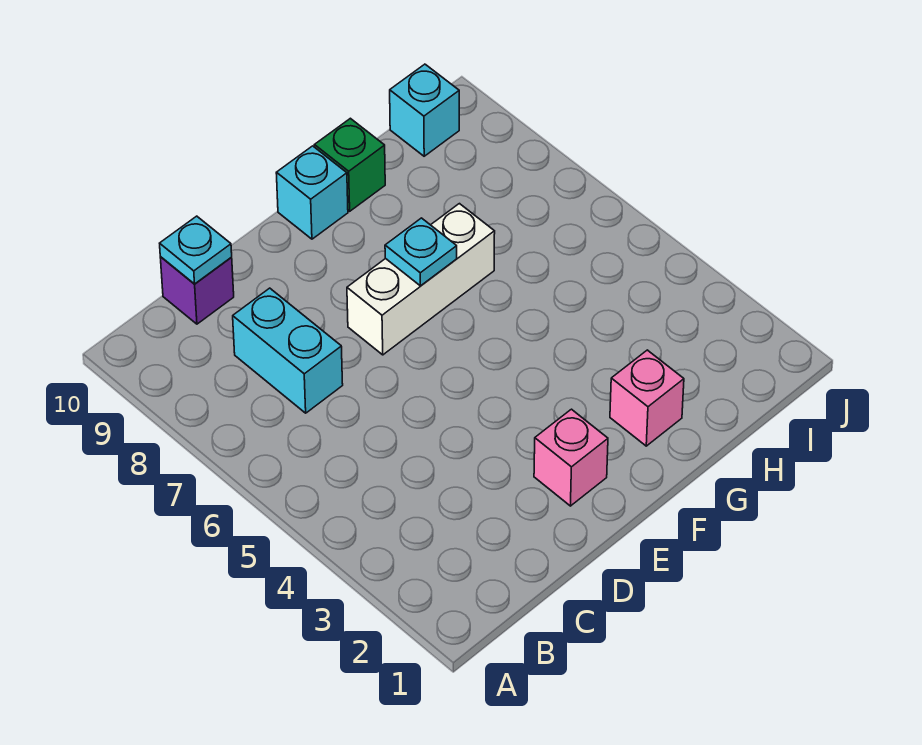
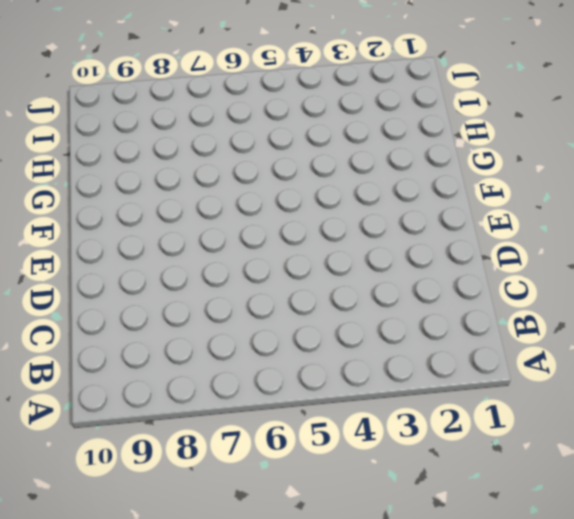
none -> cyan brick C7:C8 level 1
none -> purple brick C10 level 1

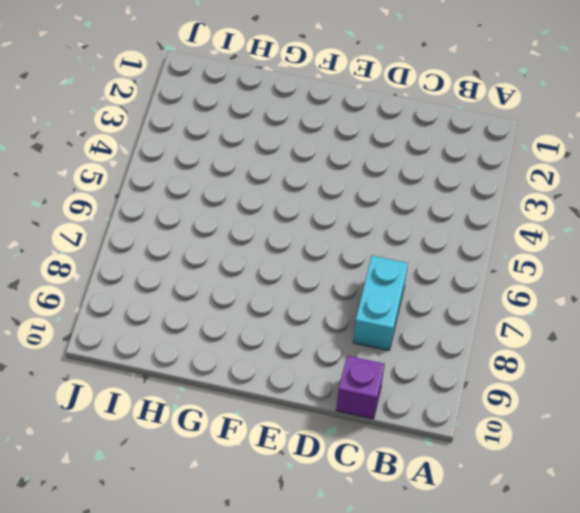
none -> pink brick E2 level 1
none -> white brick E7:G7 level 1

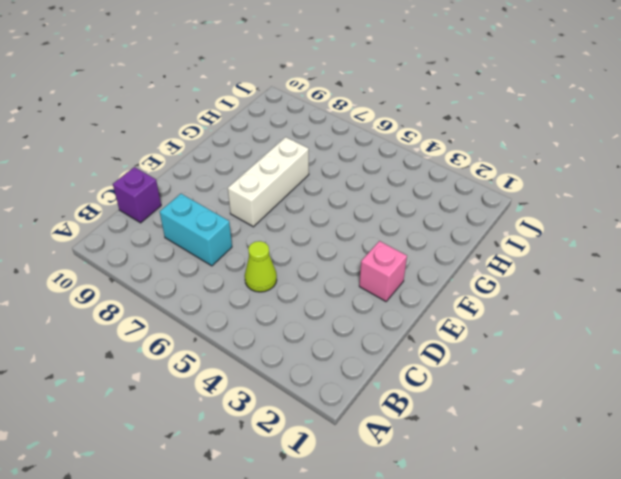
lime cone C5 level 1 -> none
none -> cyan brick F10 level 1
none -> pink brick G2 level 1

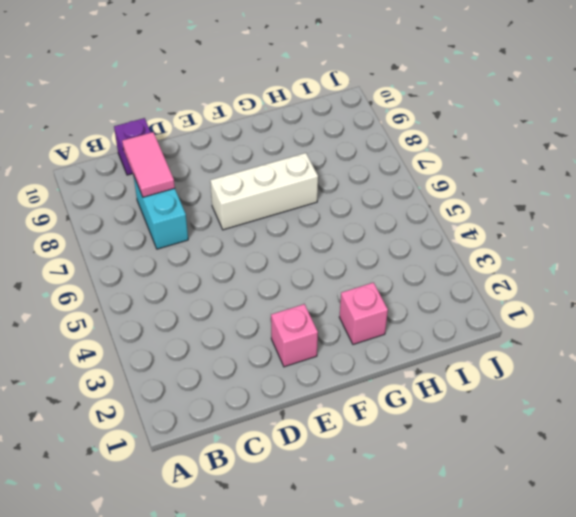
pink tile C8:C9 level 2 -> none
none -> cyan brick F10 level 1
none -> green brick G10 level 1

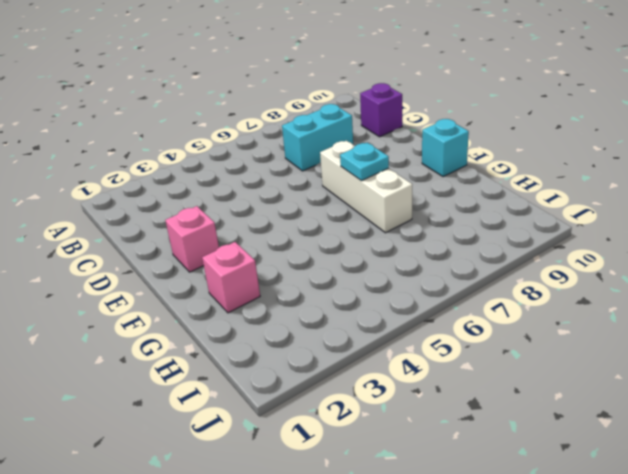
none -> green brick G10 level 1
none -> cyan brick I10 level 1

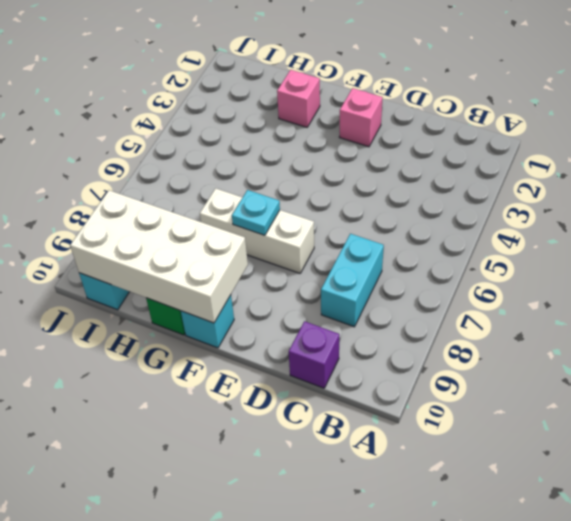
white brick F9:I10 level 2 -> none
none -> cyan plate C10 level 2

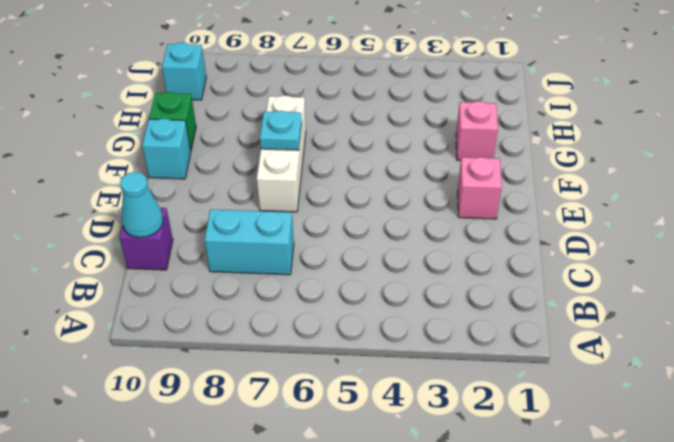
cyan cone C10 level 2 -> cyan plate C10 level 2

